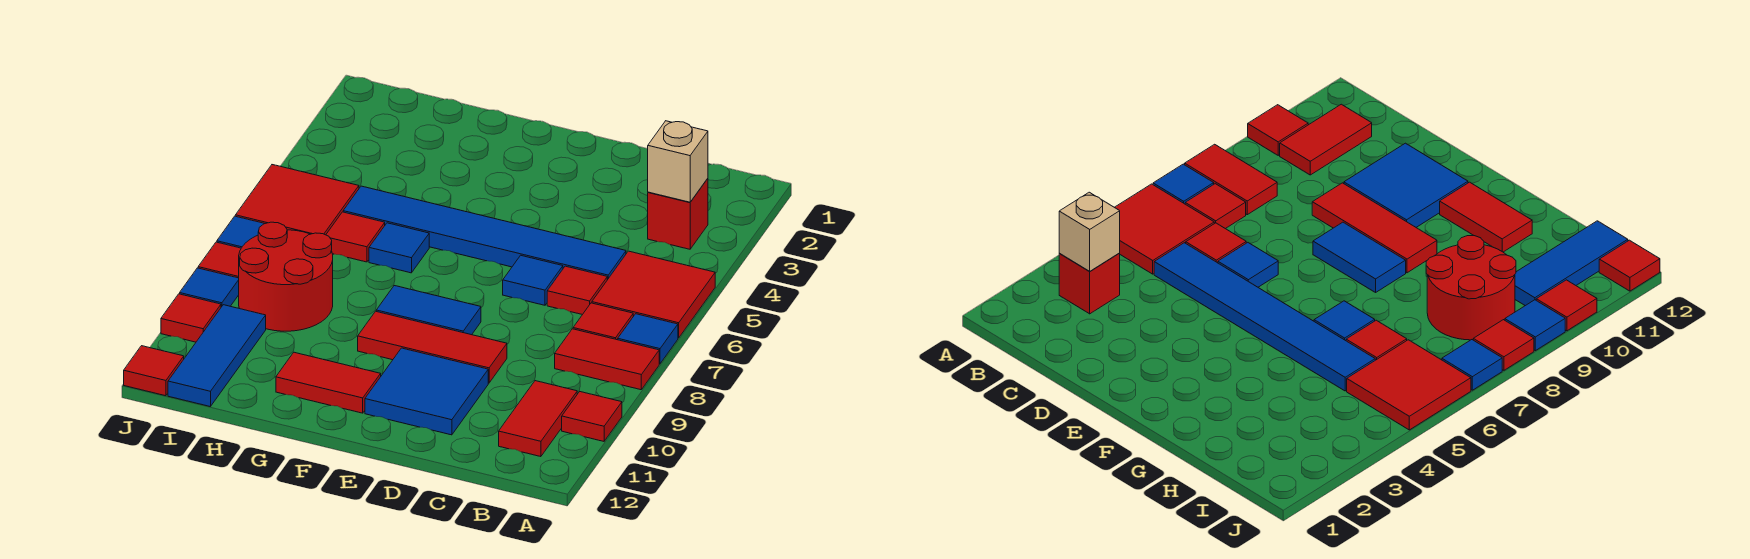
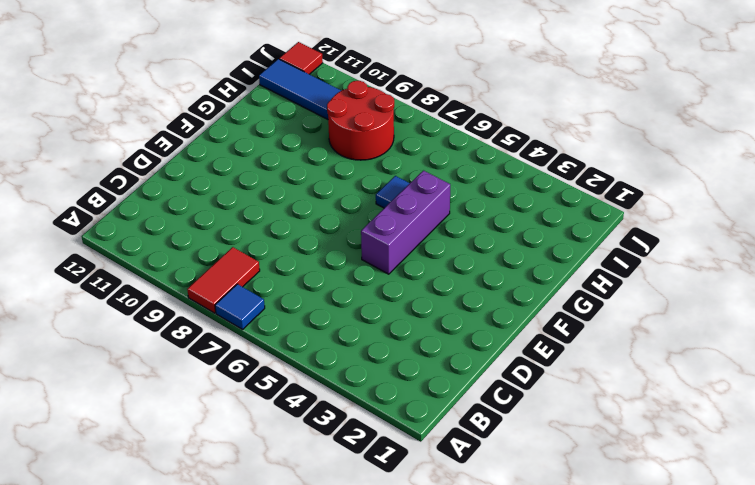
purple brick E5:G5 level 1 -> blue tile C5:H5 level 1
none -> red tile A5:B6 level 1
none -> red tile A10 level 1
none -> red brick B3 level 1

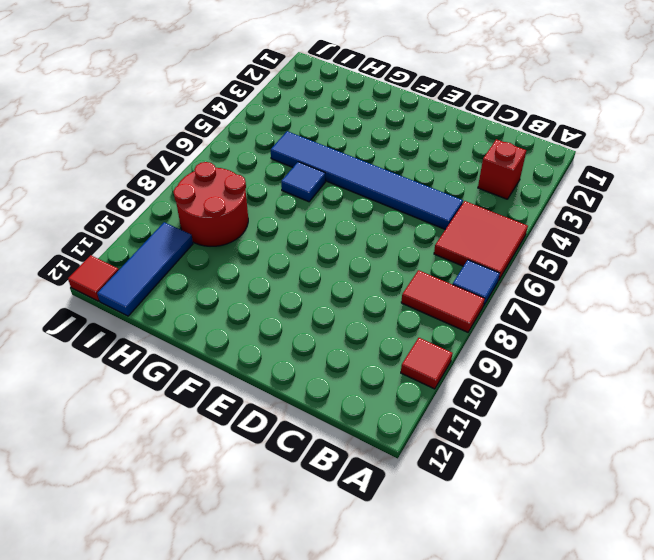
none -> red tile B7 level 1
none -> red tile B10:B11 level 1
none -> red tile C6 level 1

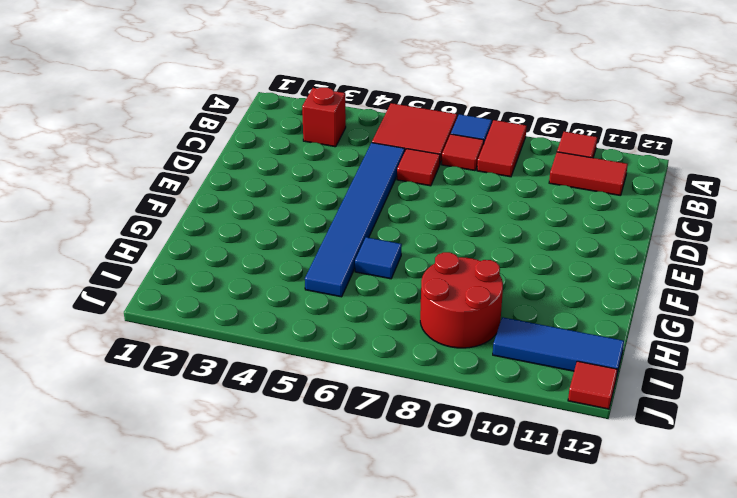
none -> blue tile D6 level 1
none -> red tile D9:F9 level 1
none -> blue tile D10:E11 level 1

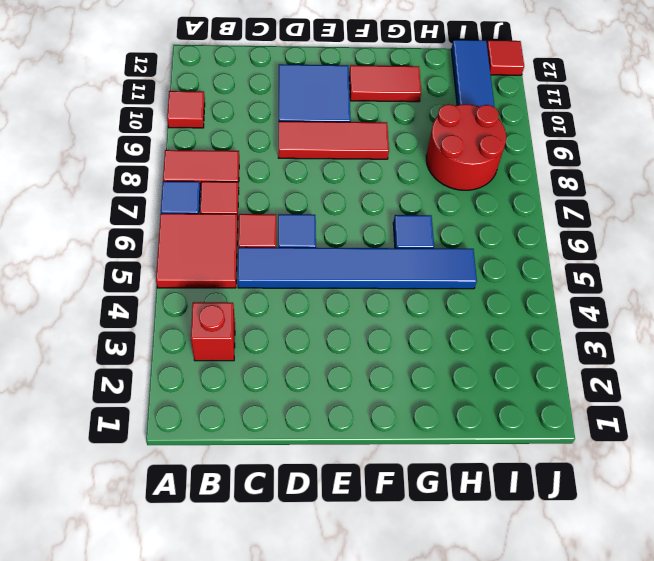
none -> red tile B10:B11 level 1
none -> blue tile E8:F8 level 1
none -> red tile H6 level 1

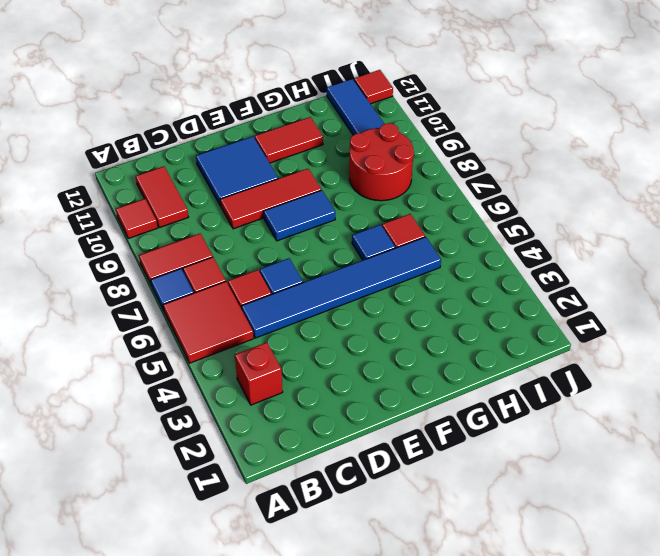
none -> red tile I5:J6 level 1
none -> blue tile J7 level 1
none -> red tile J8 level 1

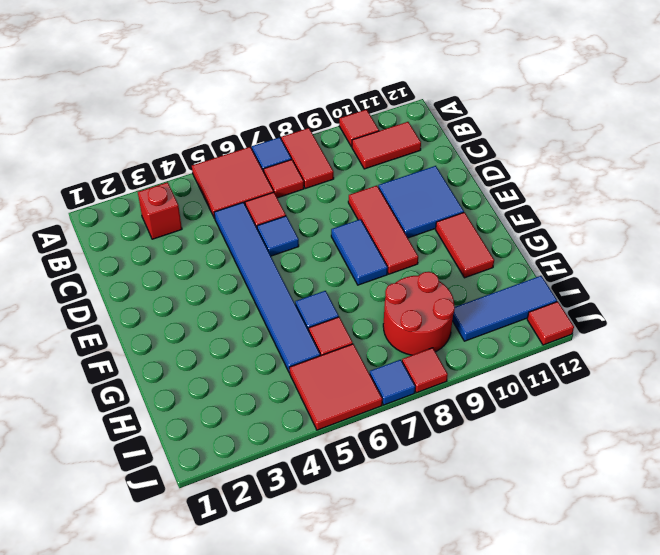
none -> blue tile J9 level 1
none -> red tile J10 level 1
none -> tan brick B3 level 2

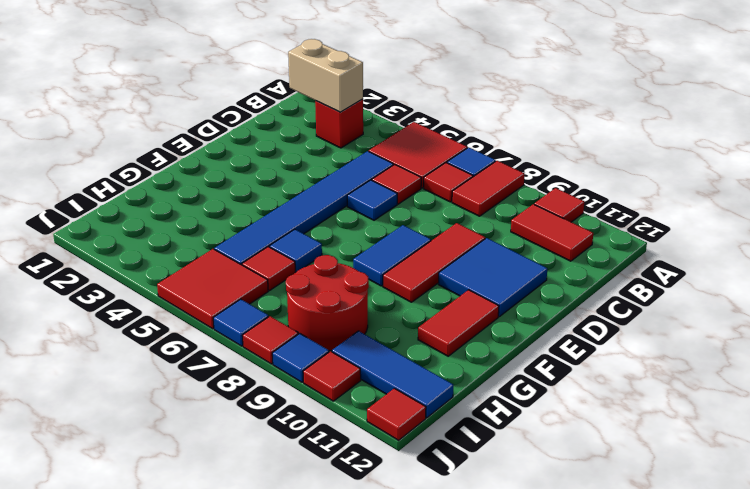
tan brick B2:B3 level 2 -> tan brick B3 level 2

